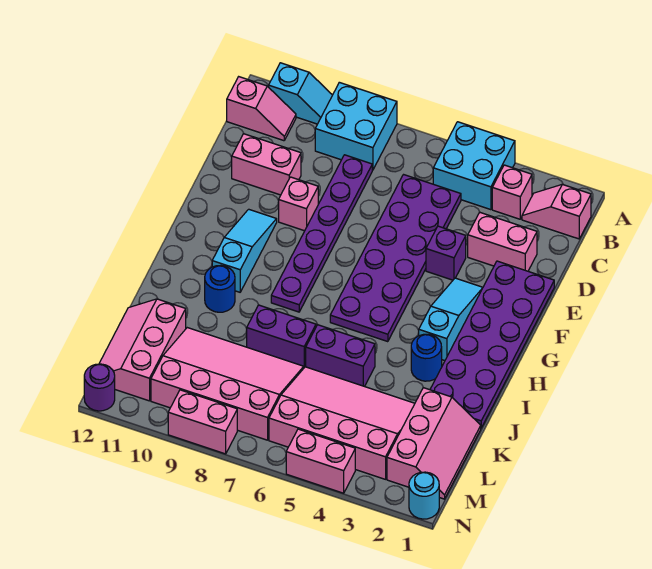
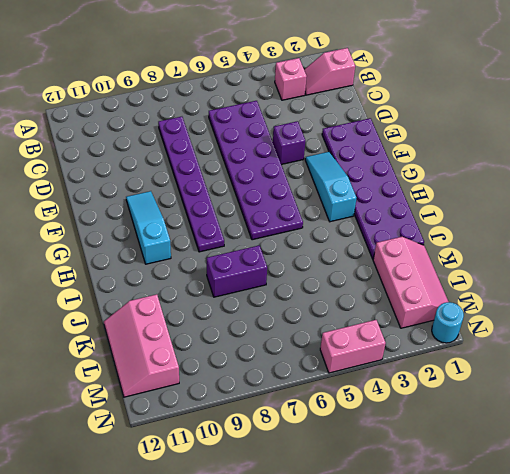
none -> cyan brick A4:B5 level 1
none -> cyan brick A8:B9 level 1
none -> cyan slope A10:A11 level 1 top 11

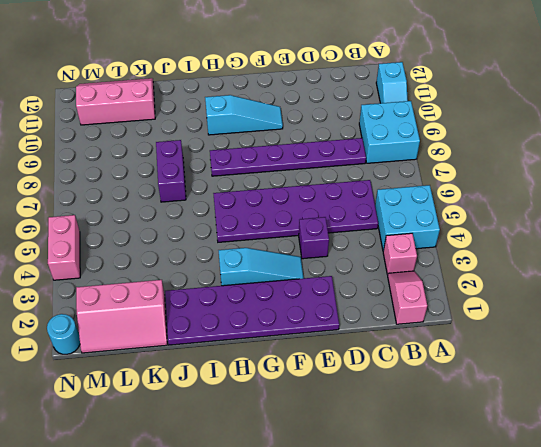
none -> pink slope B11:B12 level 1 top 12
none -> pink brick D2:D3 level 1
none -> pink brick D10:D11 level 1

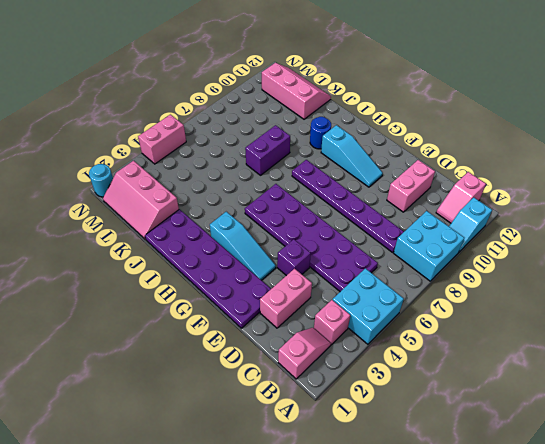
none -> pink brick E9 level 1
none -> blue round brick I3 level 1
none -> purple brick J5:J6 level 1

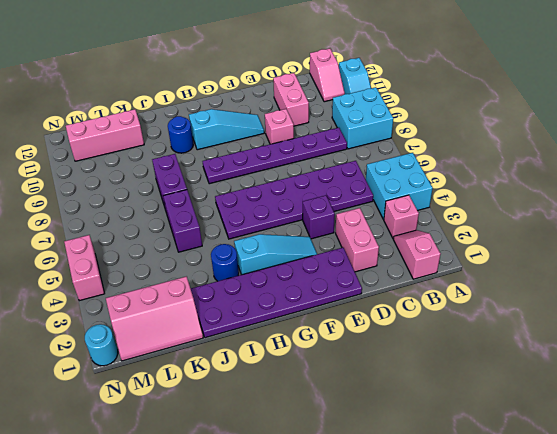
none -> pink slope K3:M6 level 1 top M
none -> pink slope K7:M10 level 1 top M
none -> pink brick N8:N9 level 1

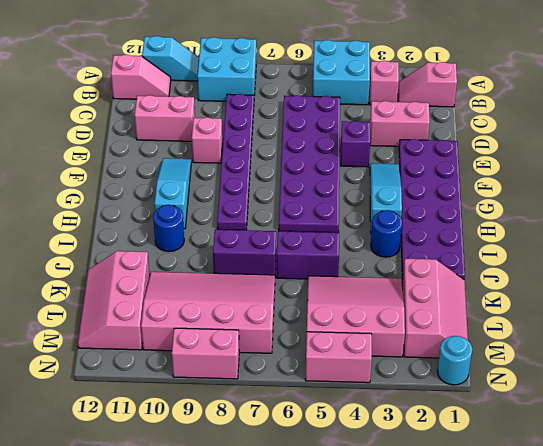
pink slope K3:M5 level 1 top M -> pink slope K3:M6 level 1 top M
none -> purple round brick N12 level 1

